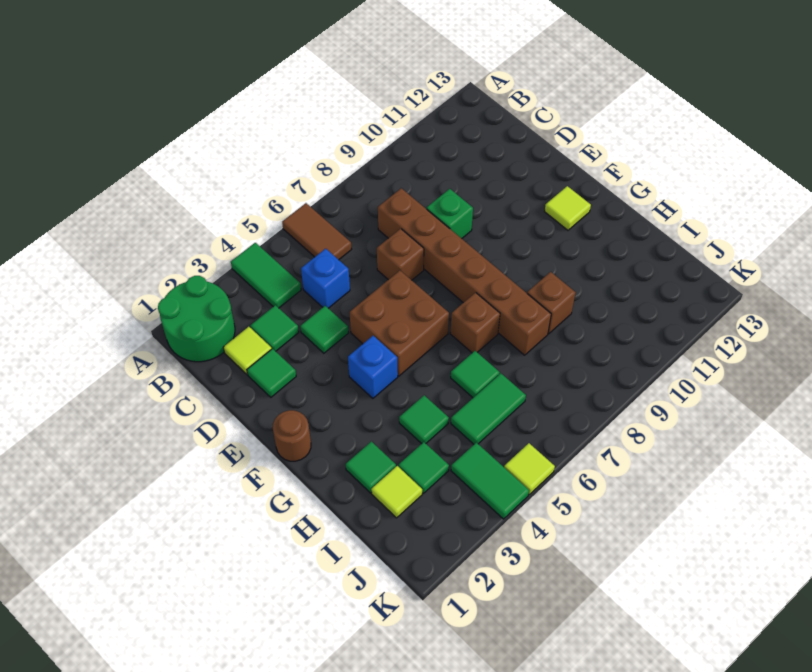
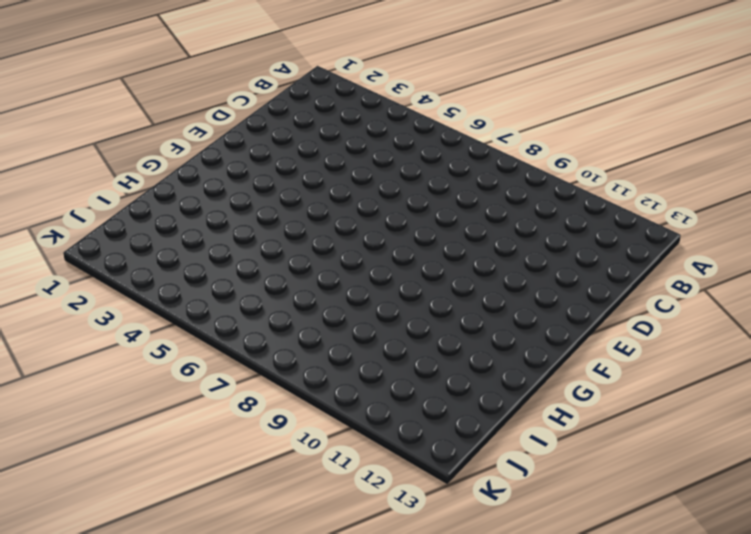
none -> green round brick A1:B2 level 1
none -> green tile A4:B4 level 1
none -> brown tile A6:B6 level 1

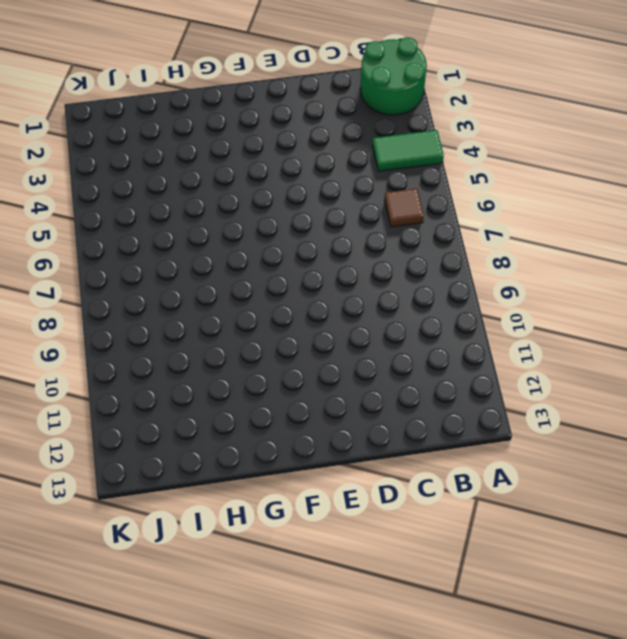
brown tile B6 level 1 -> brown tile A6:B6 level 1
none -> lime tile C2 level 1
none -> green tile C3 level 1
none -> blue brick C5 level 1

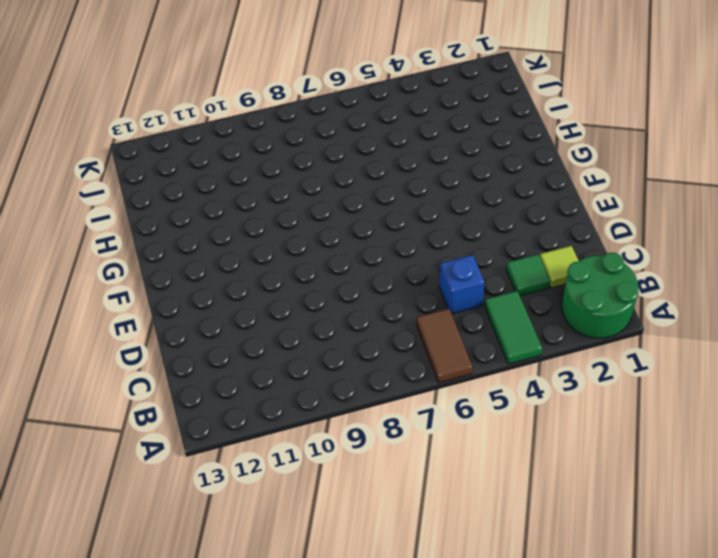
none -> brown brick C8:H8 level 1
none -> green tile D2 level 1
none -> green tile D4 level 1

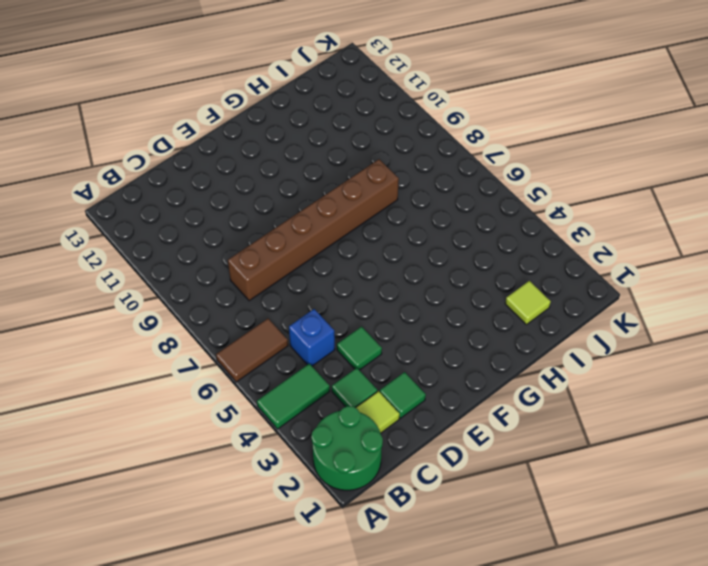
none -> brown brick D7 level 1
none -> green brick D9 level 1
none -> brown brick E5:F6 level 1

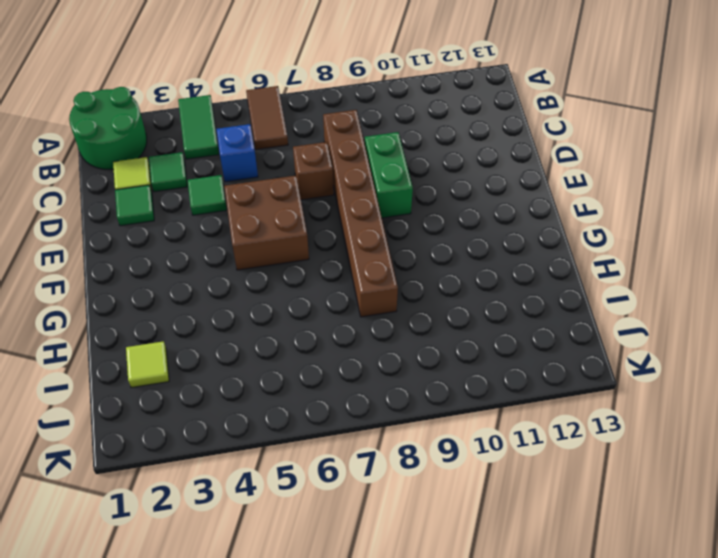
green brick D9:E9 level 1 -> green brick D9 level 1
none -> brown round brick F1 level 1
none -> blue brick F4 level 1
none -> lime tile F12 level 1

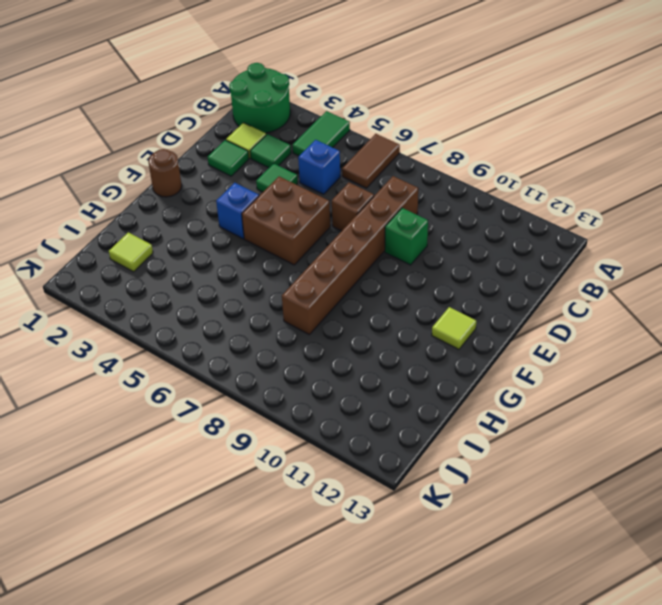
none -> brown brick G7 level 1
none -> green tile H2 level 1
none -> green tile H4 level 1

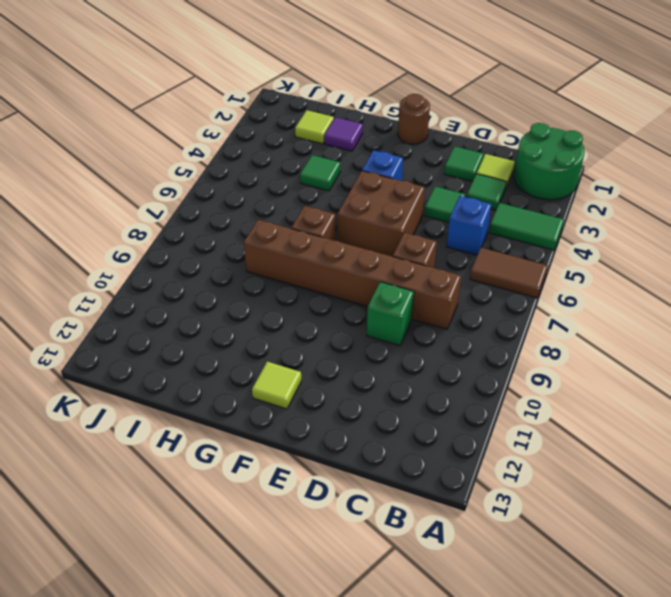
purple tile H2 level 1 -> green tile H2 level 1
none -> green tile H6 level 1
none -> brown brick H9 level 1
none -> green tile I3 level 1

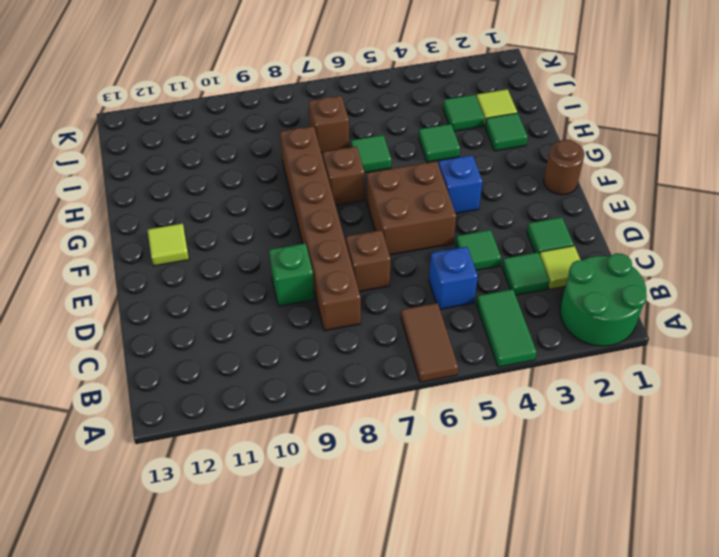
brown brick I7 level 1 -> brown brick H9 level 1
none -> green tile I5:I6 level 1
none -> green tile J4:K4 level 1
none -> lime tile K5 level 1

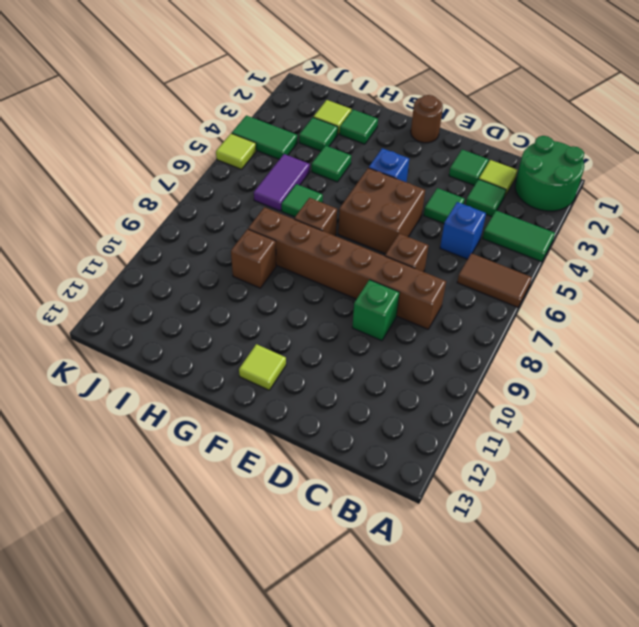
purple tile I5:I6 level 1 -> green tile I5:I6 level 1

